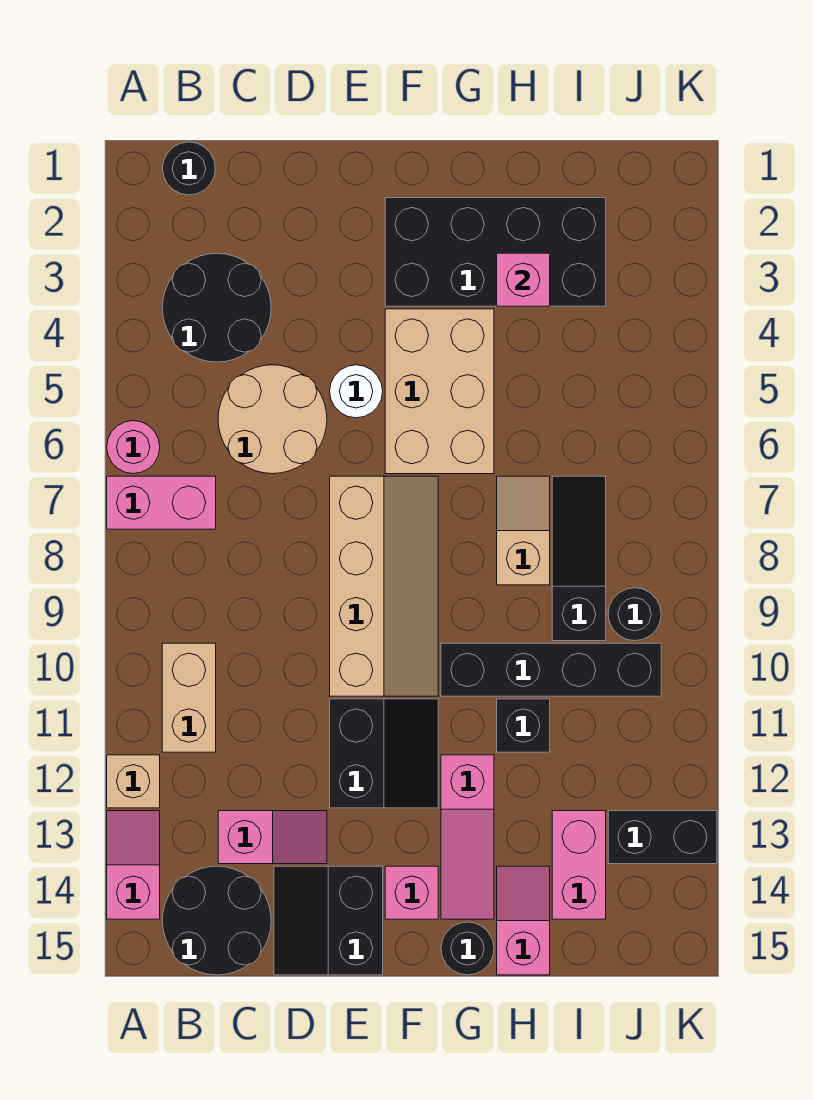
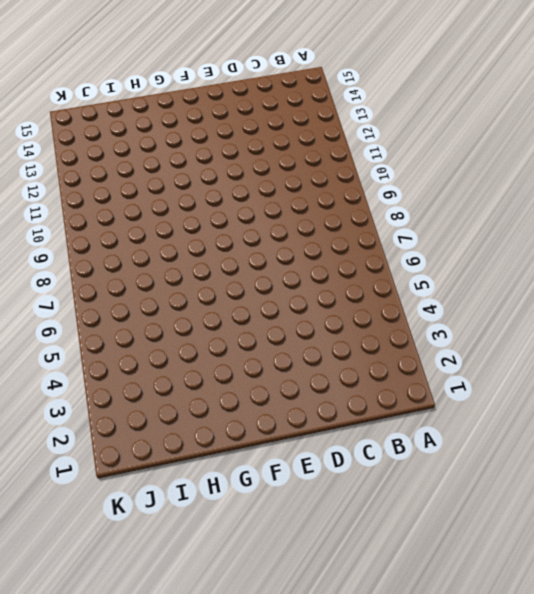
none -> pink round brick A6 level 1
none -> pink brick A7:B7 level 1
none -> tan brick A12 level 1

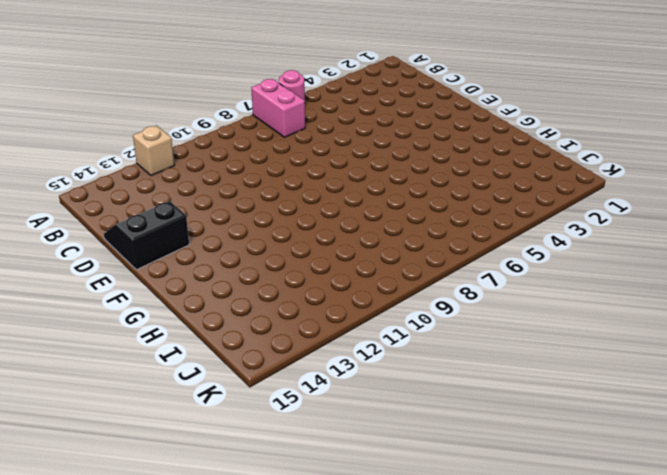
none -> pink slope A13:A14 level 1 top 14
none -> black round brick B1 level 1
none -> black round brick B3:C4 level 1

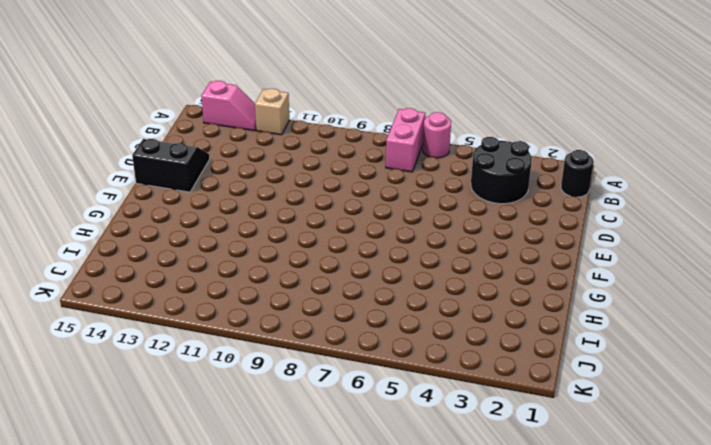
none -> tan brick B10:B11 level 1
none -> black round brick B14:C15 level 1
none -> tan round brick C5:D6 level 1

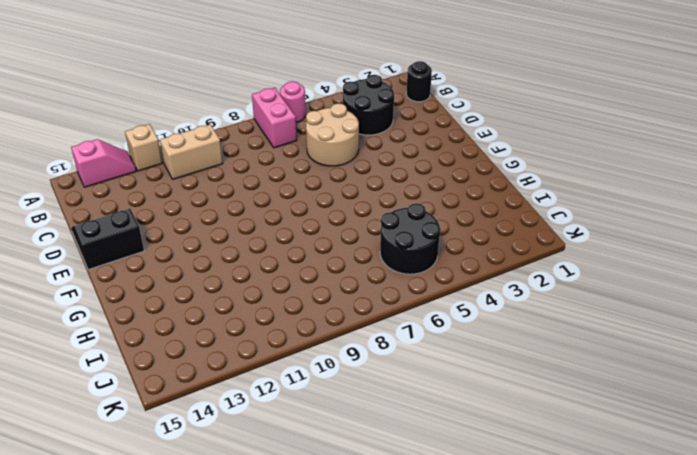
black round brick I5:J6 level 1 -> black round brick B14:C15 level 1
none -> pink slope C13:D13 level 1 top C
none -> white round brick E5 level 1
none -> tan slope E7:F10 level 1 top E

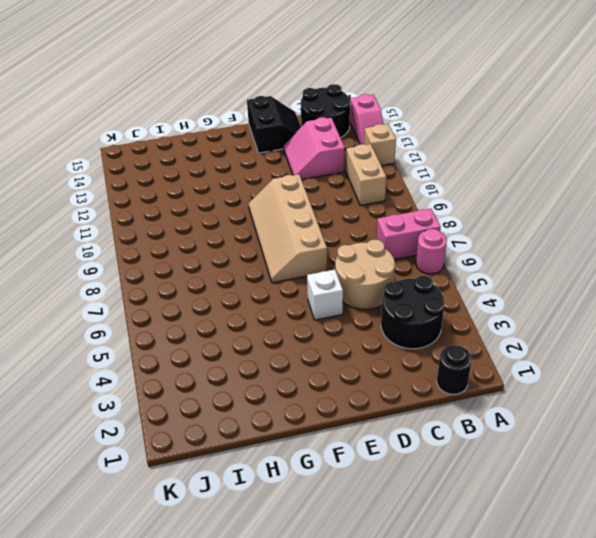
pink slope C12:D13 level 1 top C -> pink slope C13:D13 level 1 top C
white brick E5 level 1 -> white round brick E5 level 1
none -> black slope E11:F12 level 1 top E
none -> black brick F2:I3 level 1
none -> tan brick F4:G6 level 1

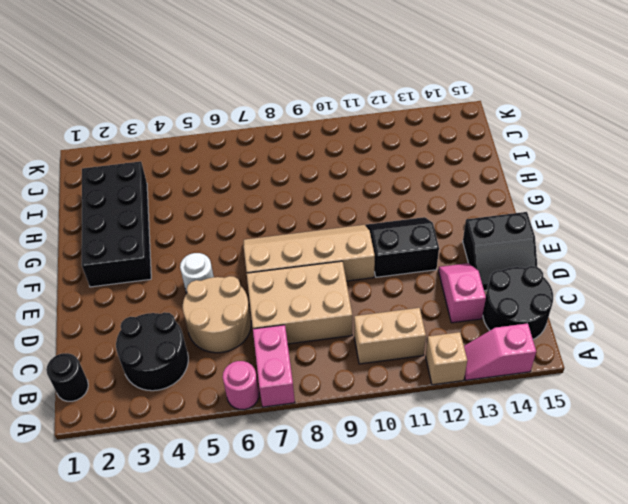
tan brick C7:D9 level 1 -> tan brick F4:G6 level 1
none -> pink brick F14 level 1
none -> black brick G10:J10 level 1
none -> pink slope G12:G14 level 1 top 12

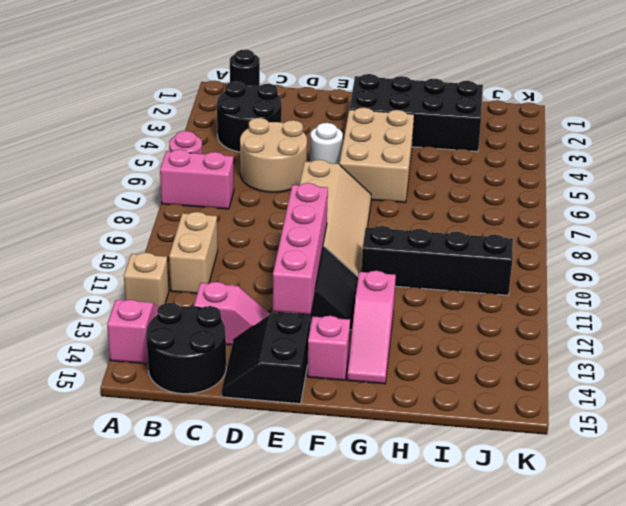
pink brick E10:E13 level 2 -> none
none -> black round brick G15 level 1
none -> tan slope H7:H8 level 1 top 8
none -> black brick H11 level 1

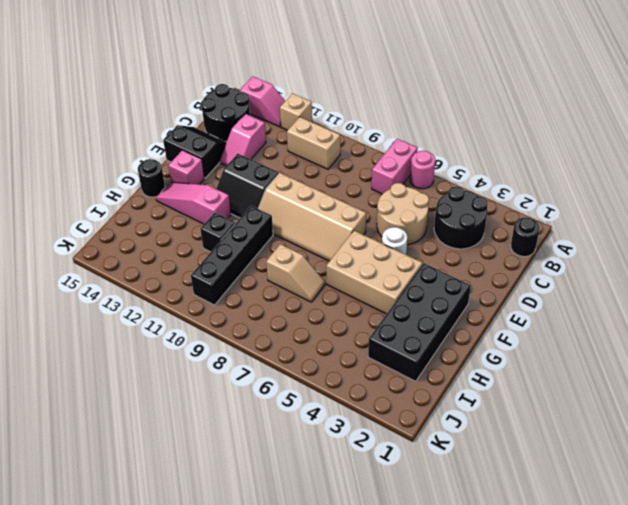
none -> pink slope H14:H15 level 1 top 15
none -> black slope I7:I9 level 1 top 9
none -> pink brick I13:I14 level 1

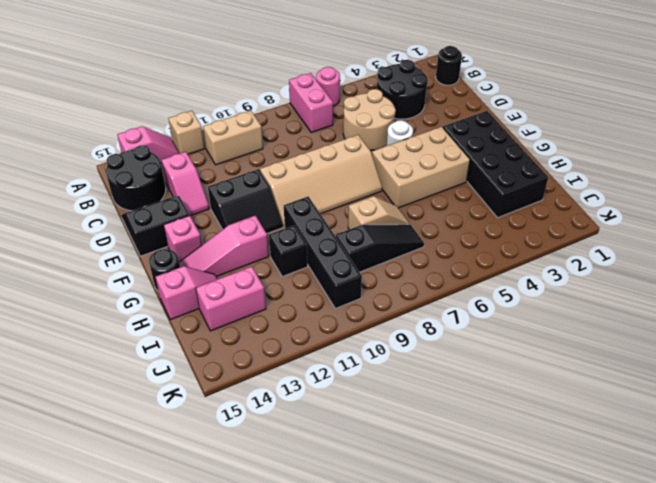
none -> black round brick J9 level 1
none -> black brick J13:K13 level 1
none -> pink brick H3 level 2

